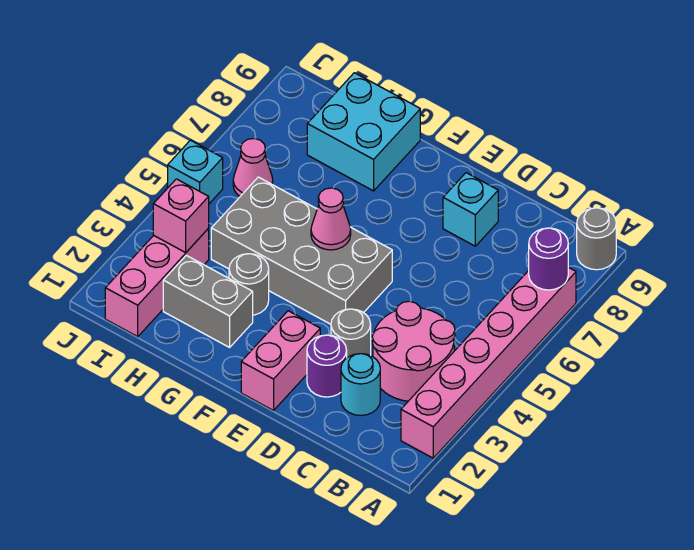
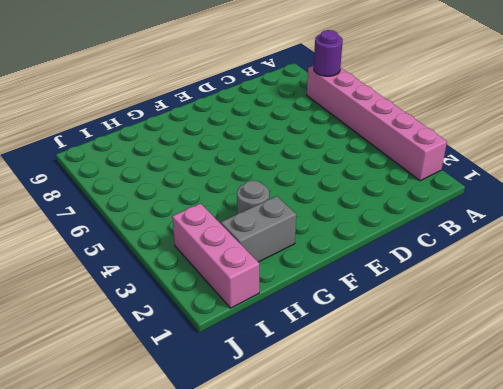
none -> grey round brick A9 level 1
none -> pink round brick B3:C4 level 1
none -> cyan round brick C2 level 1

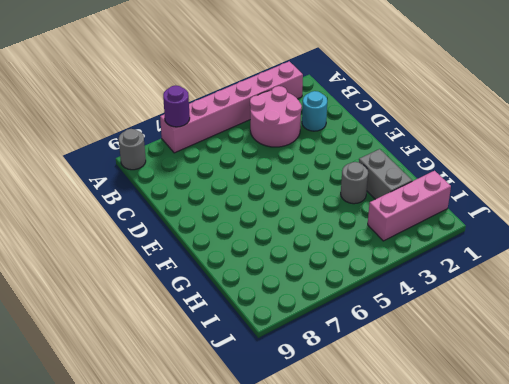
none -> purple round brick D2 level 1
none -> grey round brick D3 level 1
none -> cyan brick D8 level 1

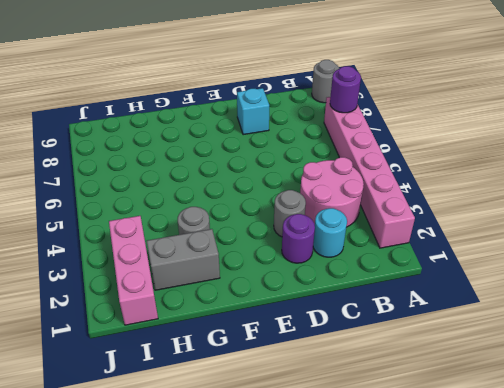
none -> pink brick E1:E2 level 1
none -> grey brick E4:H5 level 1
none -> cyan brick G8:H9 level 1

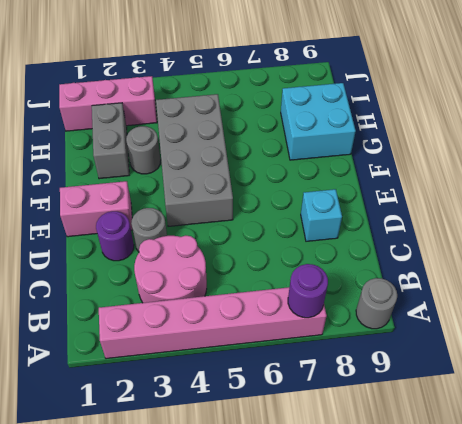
none -> cyan round brick C2 level 1
none -> pink cone I6 level 1
none -> cyan brick J5 level 1

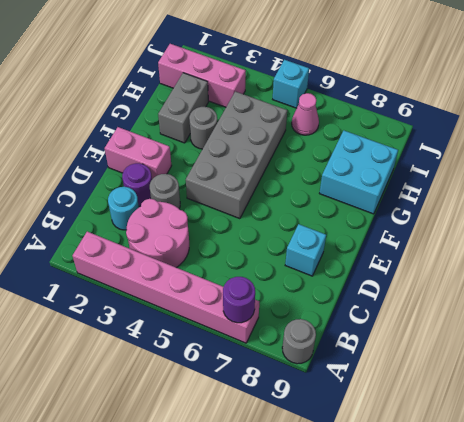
none -> pink cone F5 level 2
none -> pink brick I3 level 2

